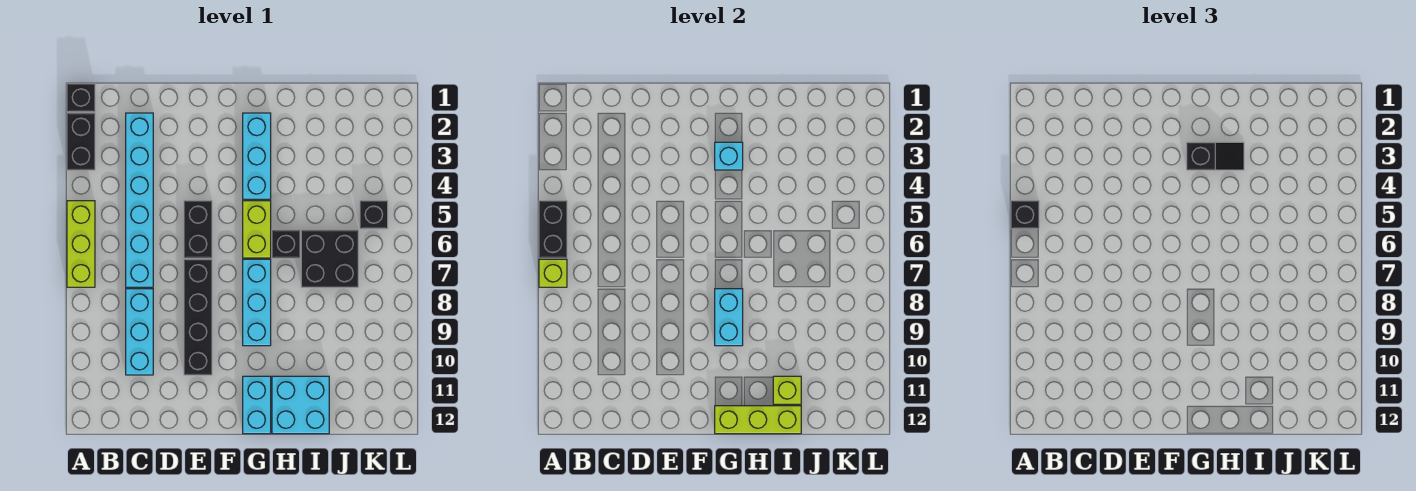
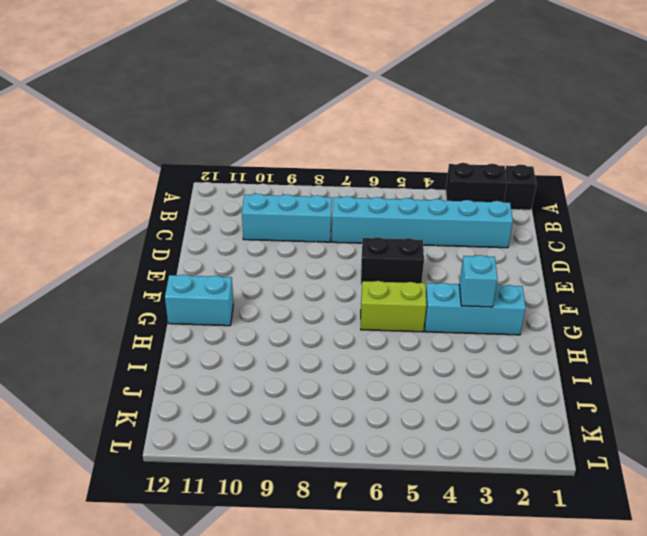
none -> lime brick A5:A7 level 1
none -> black brick E7:E10 level 1
none -> cyan brick G7:G9 level 1

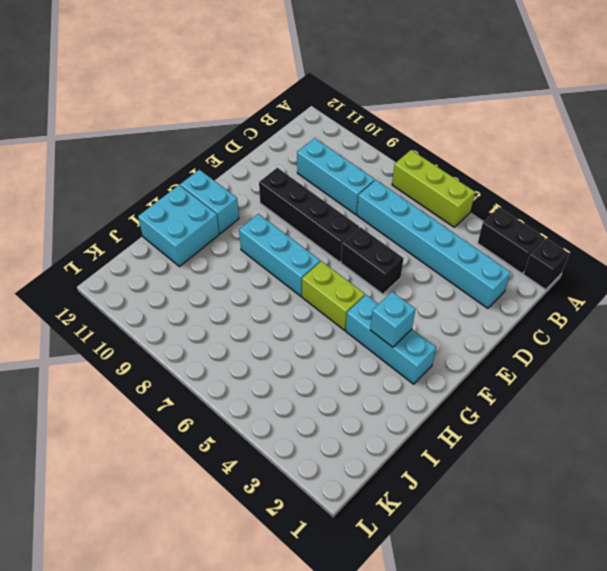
none -> black brick H6 level 1
none -> black brick I6:J7 level 1
none -> black brick K5 level 1

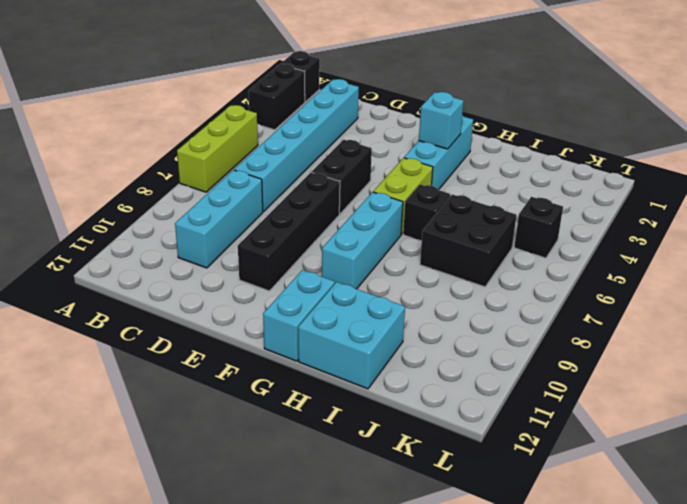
none -> black brick A5:A6 level 2
none -> lime brick A7 level 2
none -> cyan brick G8:G9 level 2

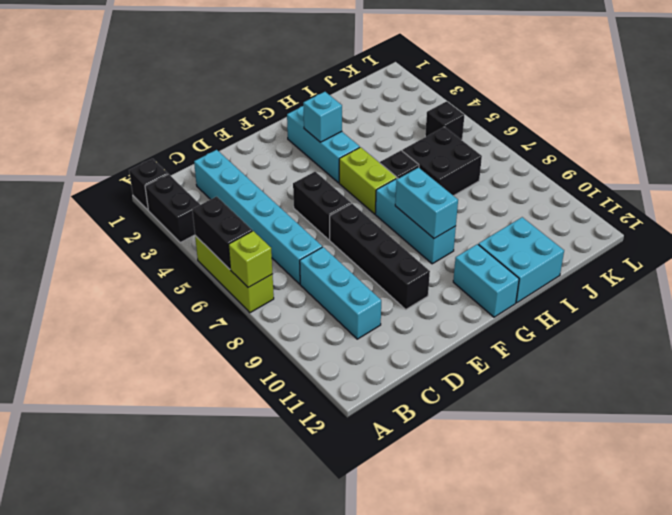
none -> lime brick G12:I12 level 2
none -> lime brick I11 level 2
none -> black brick A5 level 3

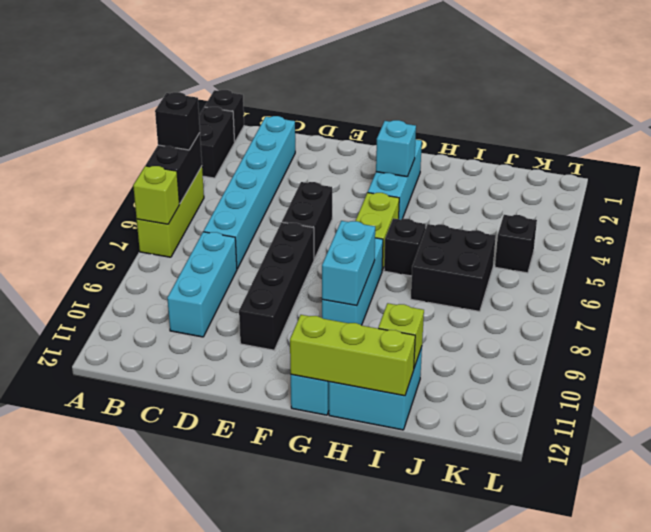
none -> black slope G3:H3 level 3 top G

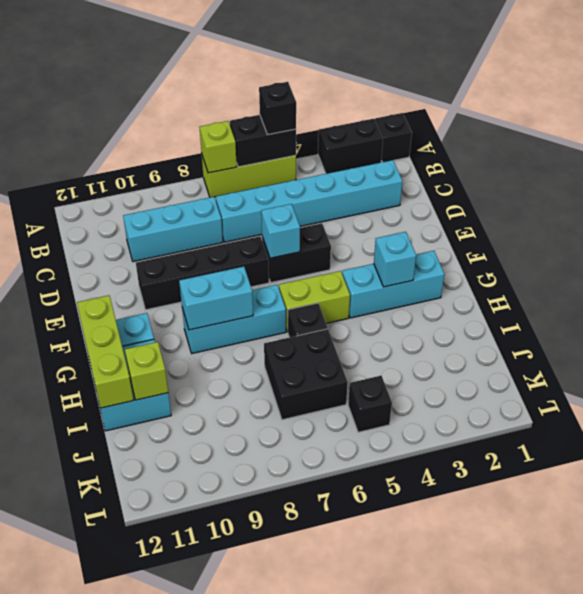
cyan brick E6 level 2 -> none
none -> black slope G3:H3 level 3 top G

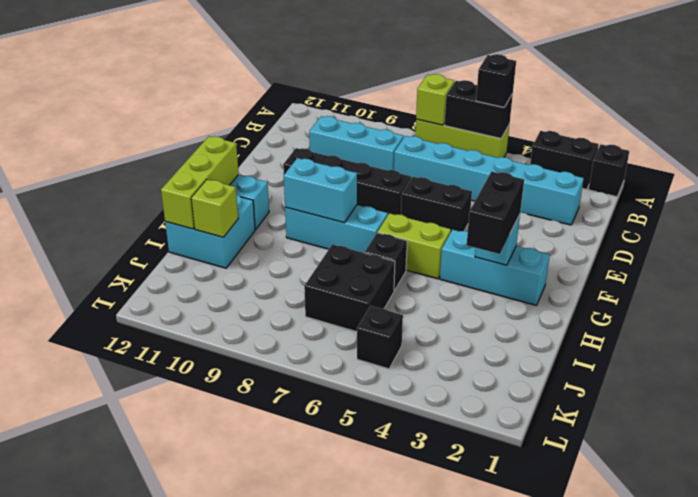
black brick G3:H3 level 3 -> black slope G3:H3 level 3 top G

